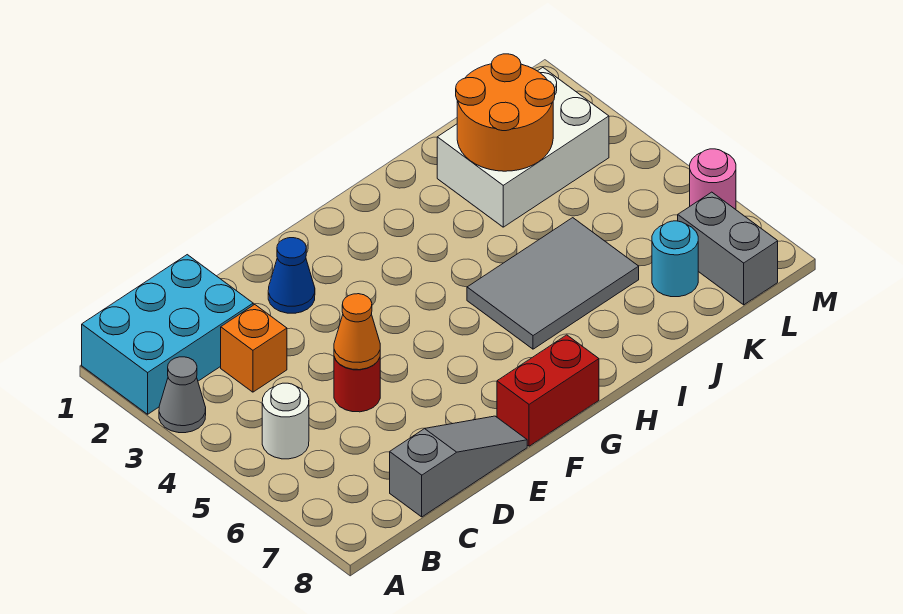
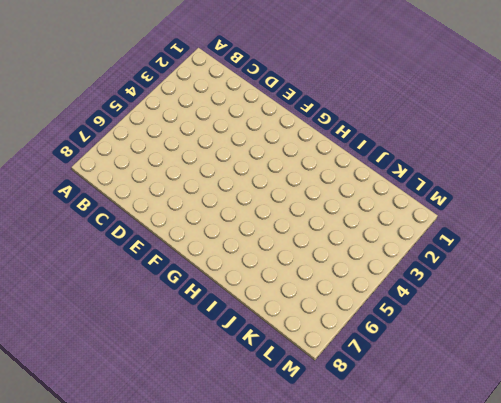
none -> cyan brick A1:C2 level 1
none -> grey cone A3 level 1
none -> white round brick B5 level 1

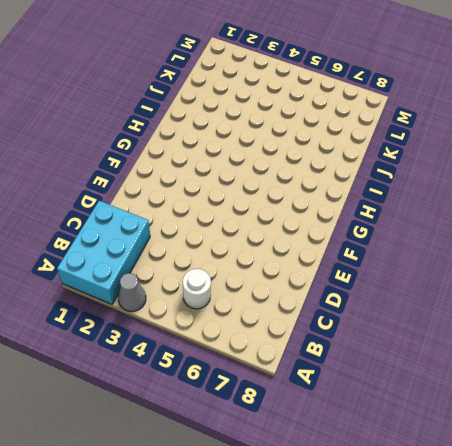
none -> orange brick C3 level 1
none -> grey slope C8:E8 level 1 top C
none -> red round brick D5 level 1

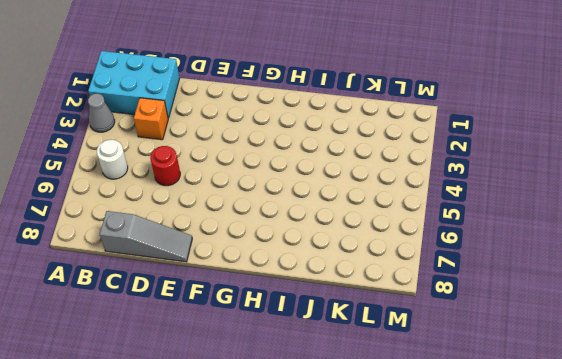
none -> blue cone E2 level 1
none -> red brick F8:G8 level 1
none -> grey tile H5:J6 level 1

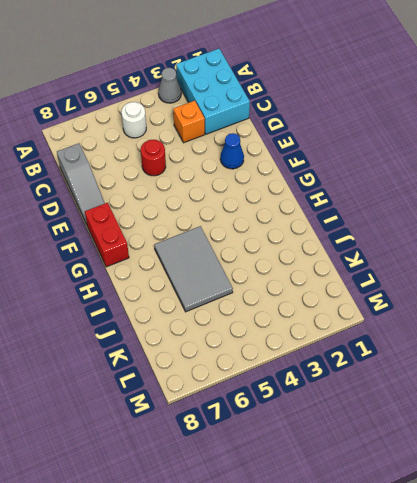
none -> white brick J2:L3 level 1
none -> cyan round brick K7 level 1
none -> grey brick L7:L8 level 1

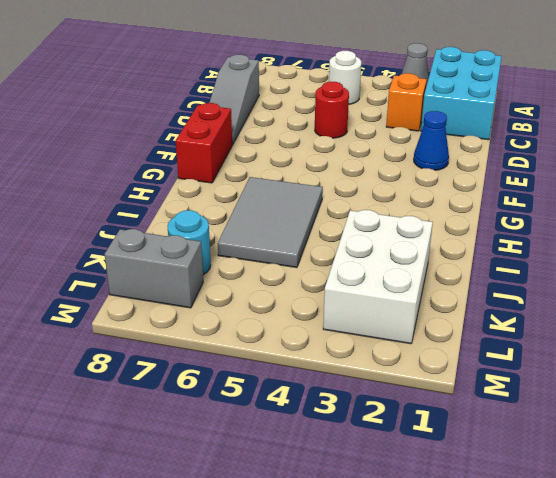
none -> pink round brick M6 level 1
none -> orange cone D5 level 2
none -> orange round brick J2:K3 level 2

